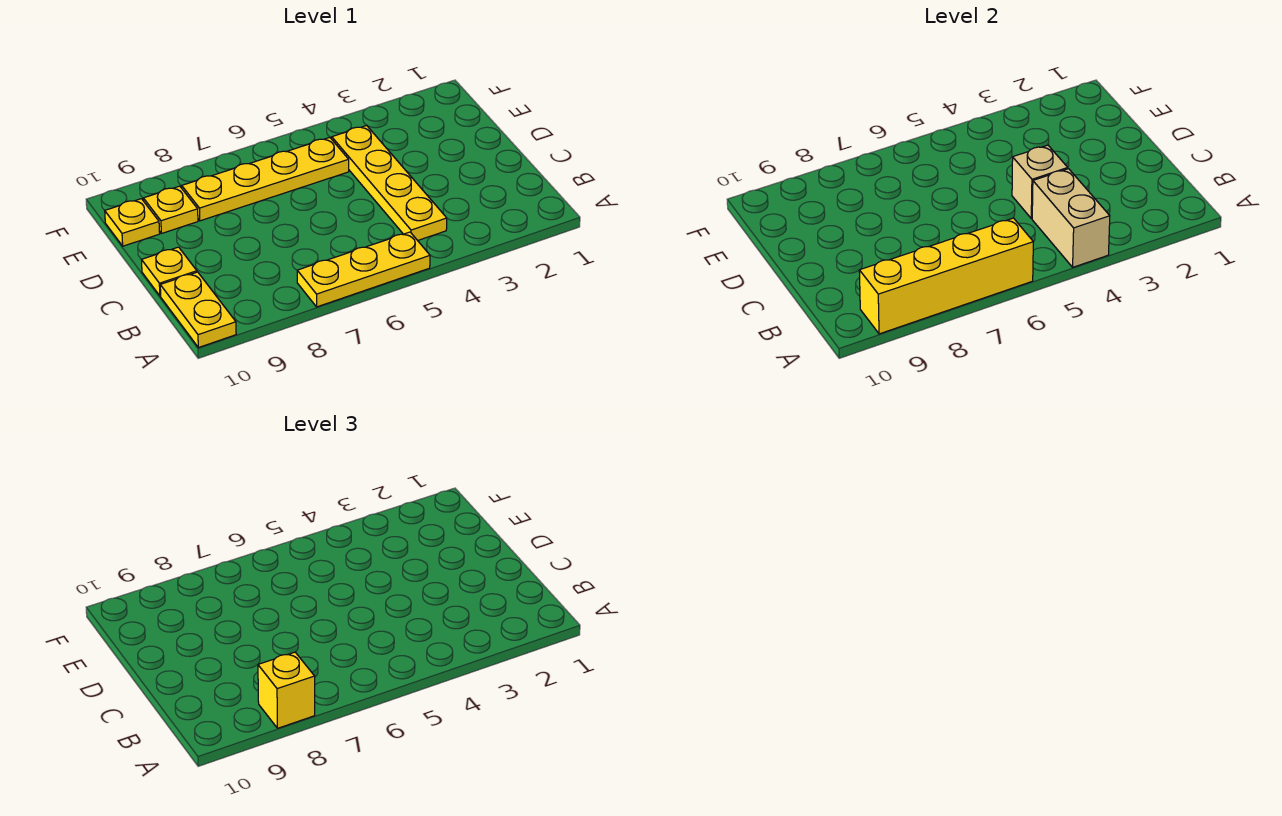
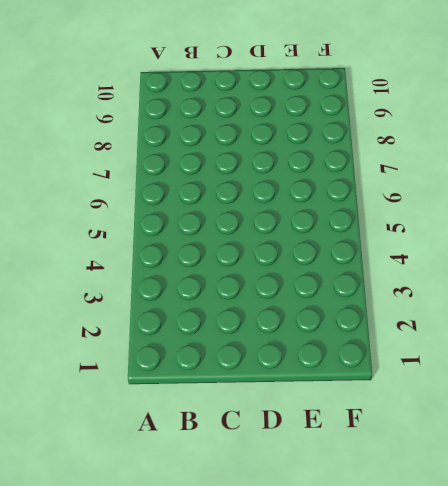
none -> yellow plate A5:A7 level 1
none -> yellow plate A10:B10 level 1

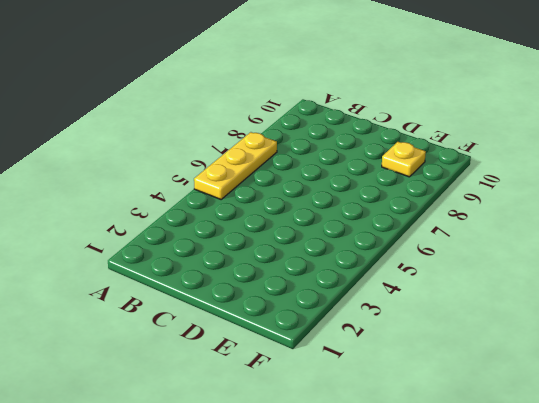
none -> yellow plate A10:B10 level 1
none -> yellow plate B4:E4 level 1

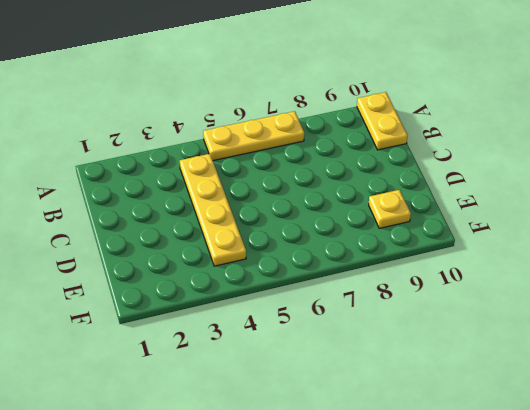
none -> yellow plate C10 level 1
none -> yellow plate E5:E8 level 1

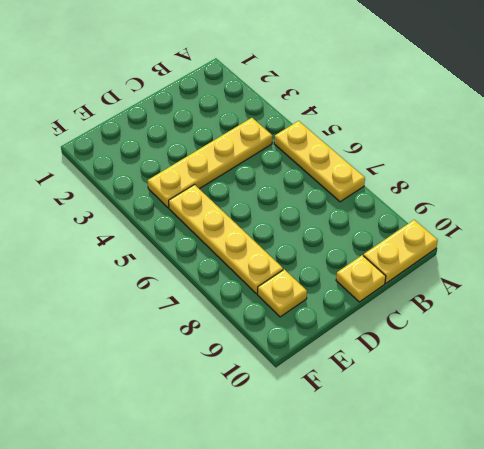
none -> yellow plate E10 level 1
none -> tan brick A4:B4 level 2

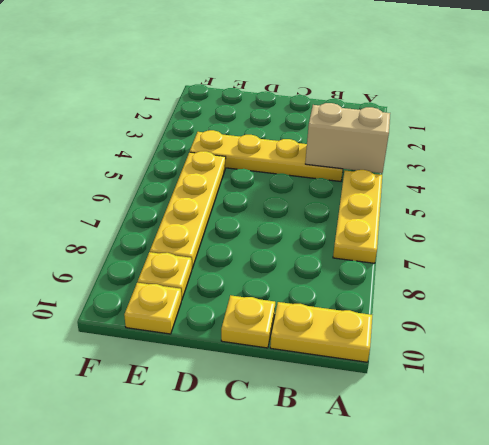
none -> yellow brick A6:A9 level 2
none -> tan brick C4 level 2

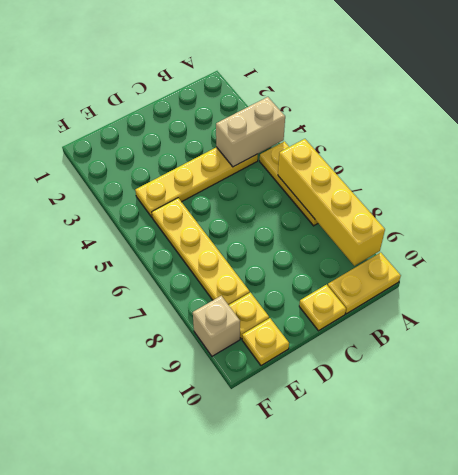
tan brick F9 level 1 -> tan brick C4 level 2
none -> yellow brick A8 level 3

